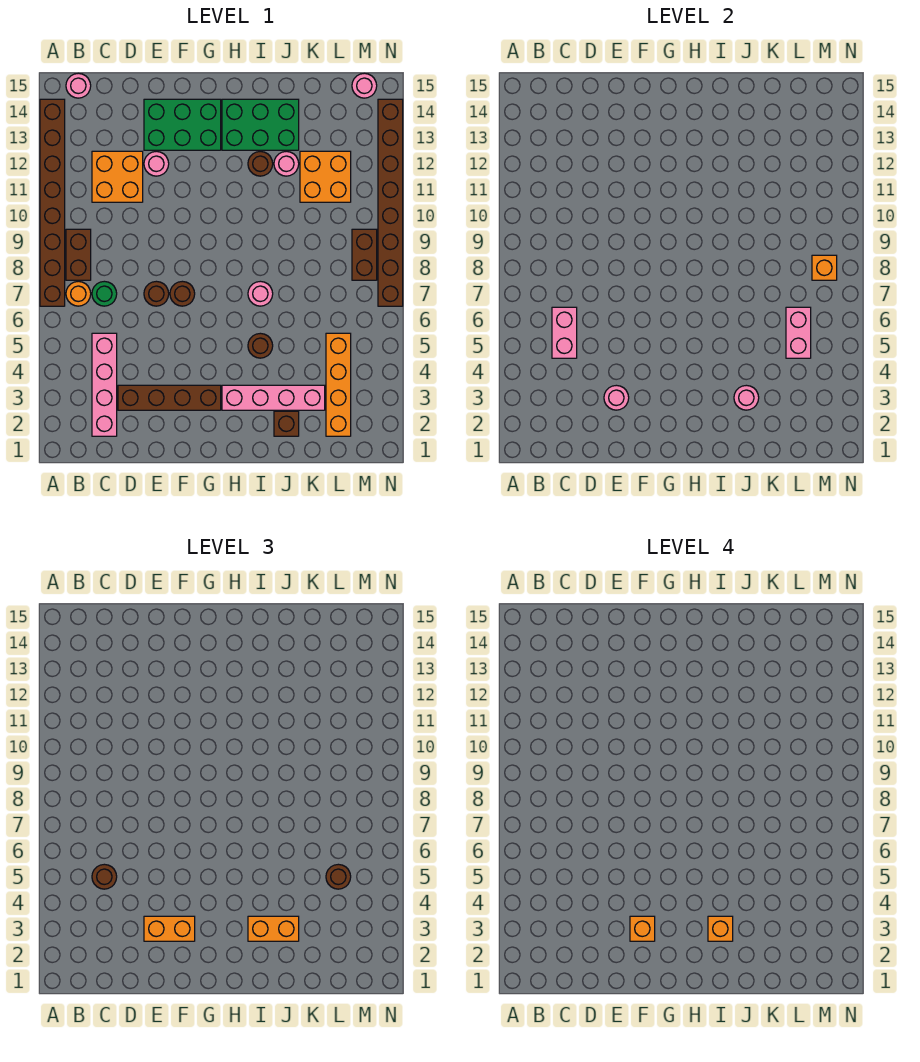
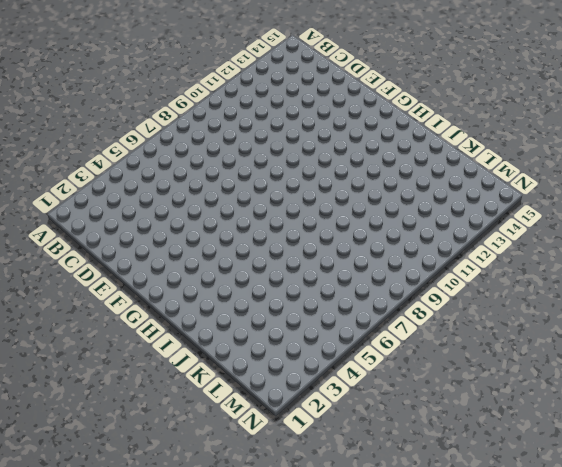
none -> brown brick A7:A14 level 1
none -> orange round brick B7 level 1
none -> brown brick B8:B9 level 1
none -> pink round brick B15 level 1

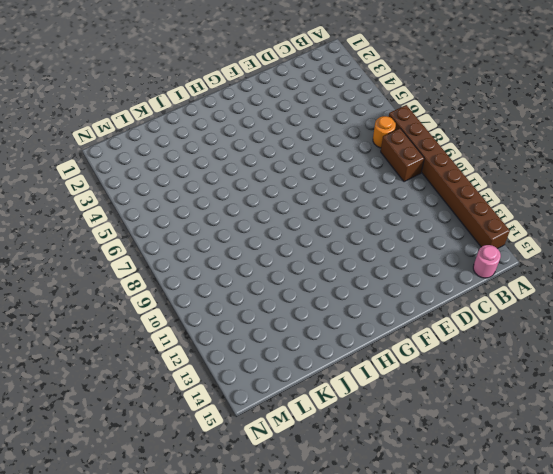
none -> pink brick C2:C5 level 1
none -> green round brick C7 level 1
none -> orange brick C11:D12 level 1
none -> brown brick D3:G3 level 1

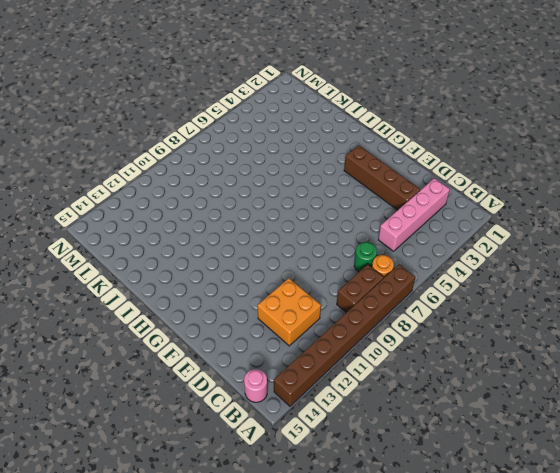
none -> brown round brick E7 level 1
none -> pink round brick E12 level 1
none -> green brick E13:G14 level 1
none -> brown round brick F7 level 1

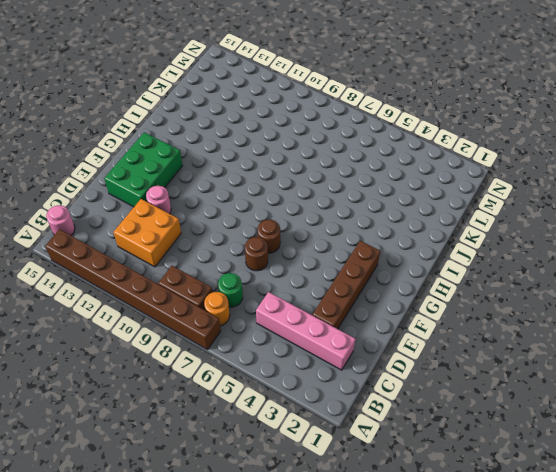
none -> pink brick H3:K3 level 1
none -> green brick H13:J14 level 1
none -> brown round brick I5 level 1
none -> pink round brick I7 level 1

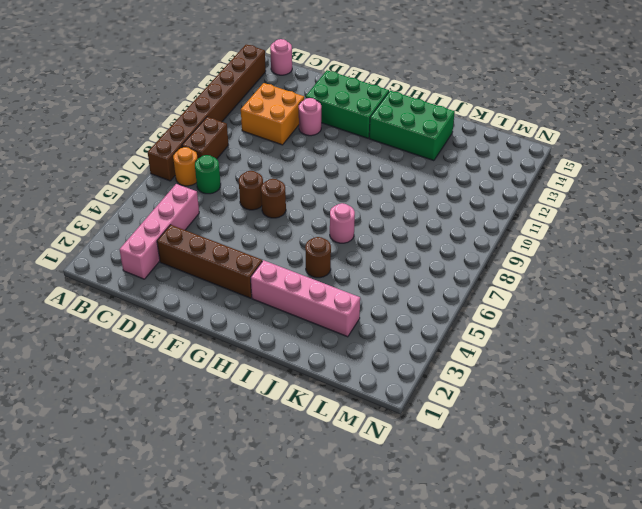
none -> brown round brick I12 level 1
none -> brown brick J2 level 1
none -> pink round brick J12 level 1
none -> orange brick K11:L12 level 1

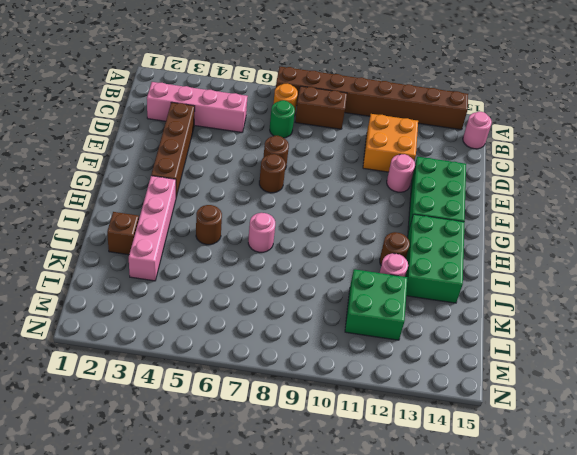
green brick K11:L12 level 1 -> orange brick K11:L12 level 1
none -> orange brick L2:L5 level 1
none -> brown brick M8:M9 level 1
none -> pink round brick M15 level 1
none -> brown brick N7:N14 level 1

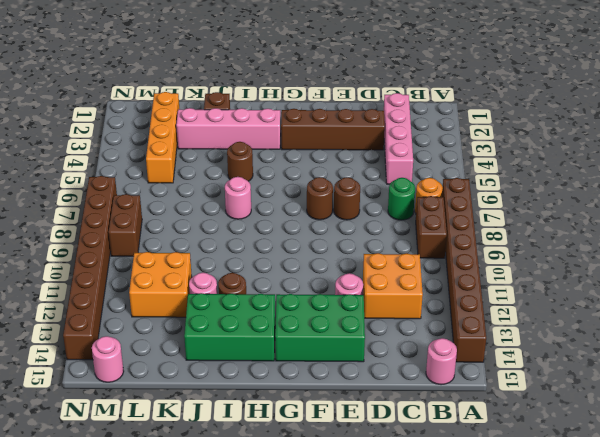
none -> pink brick C5:C6 level 2
none -> pink round brick E3 level 2
none -> pink round brick J3 level 2
none -> pink brick L5:L6 level 2

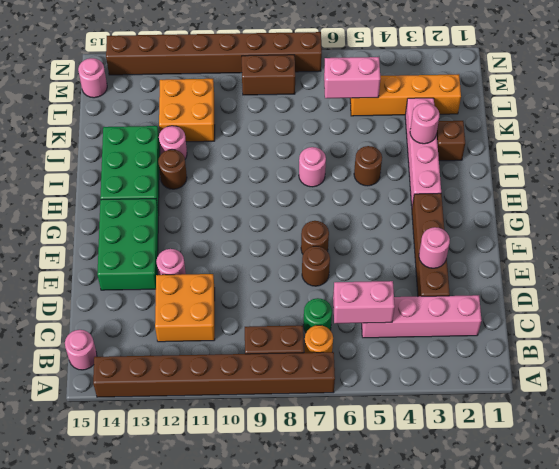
none -> orange brick M8 level 2
none -> brown round brick C5 level 3
none -> orange brick E3:F3 level 3
none -> orange brick I3:J3 level 3

